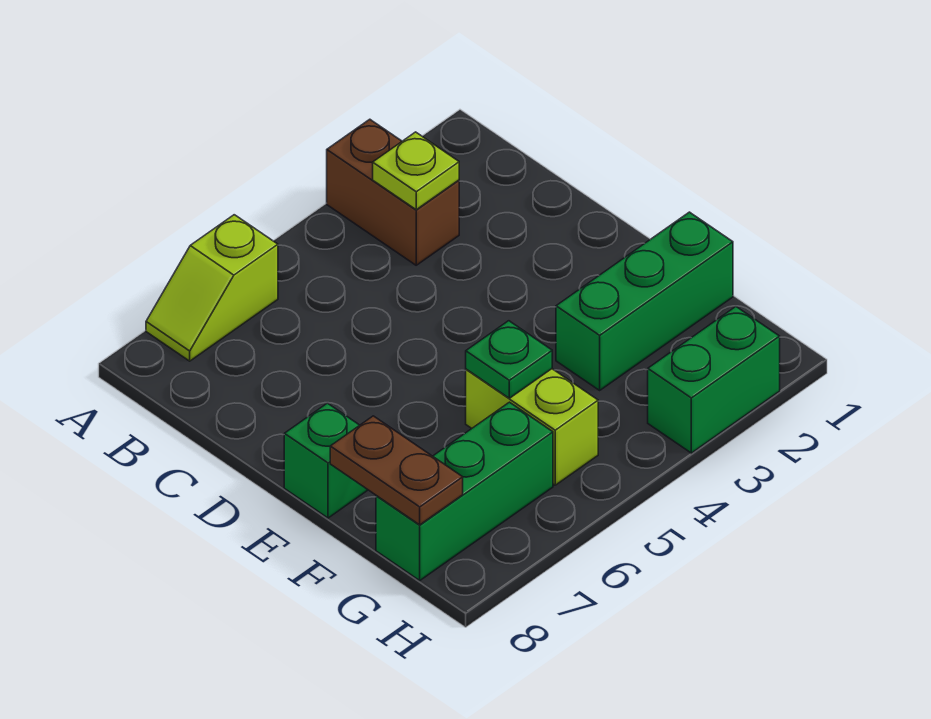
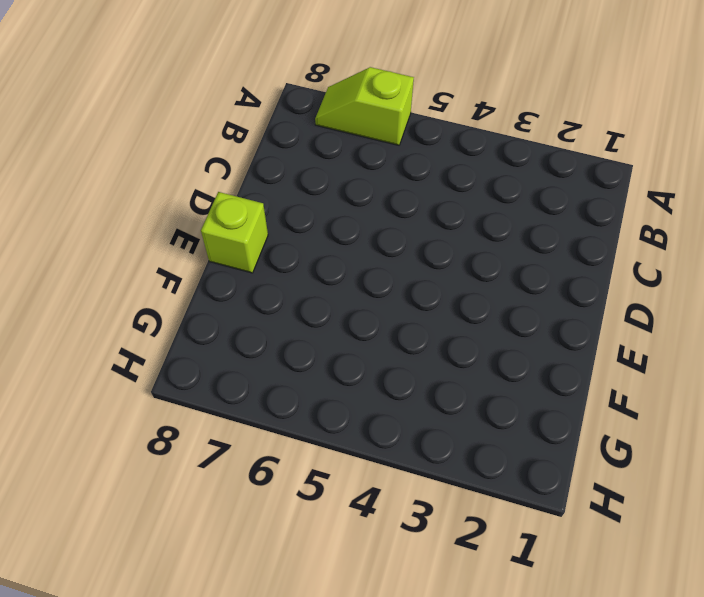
lime brick E8 level 1 -> green brick E8 level 1
none -> brown brick A3:B3 level 1
none -> green brick F1:F3 level 1

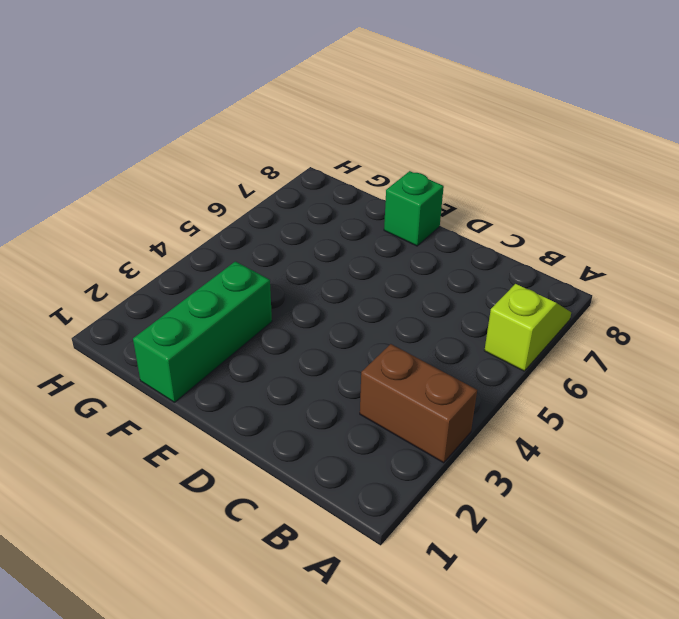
none -> lime brick F5:G5 level 1
none -> green brick G6:G8 level 1

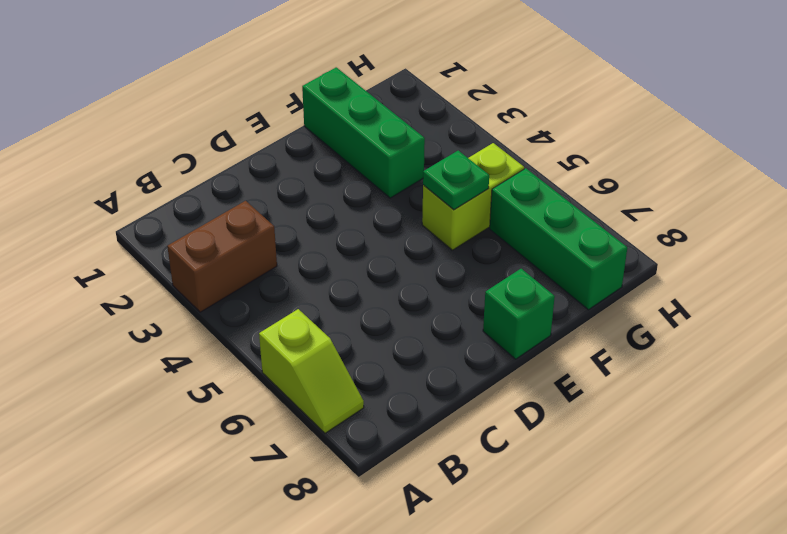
none -> green brick H2:H3 level 1
none -> lime plate B3 level 2

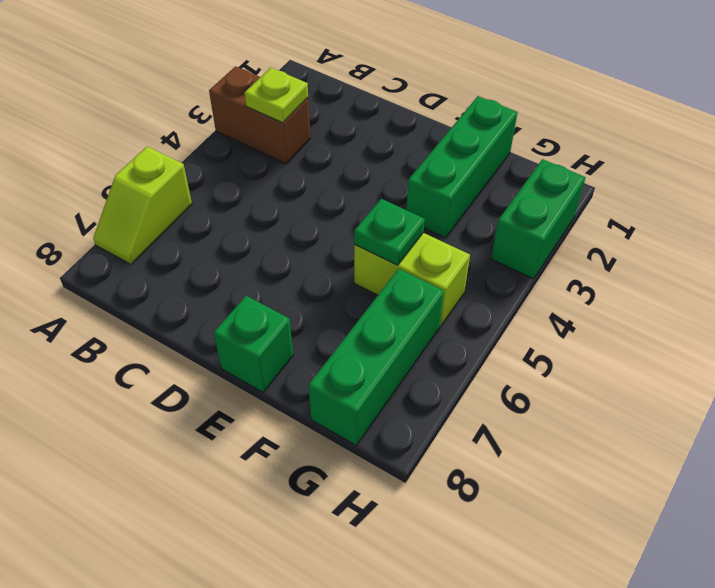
none -> brown plate F8:G8 level 2

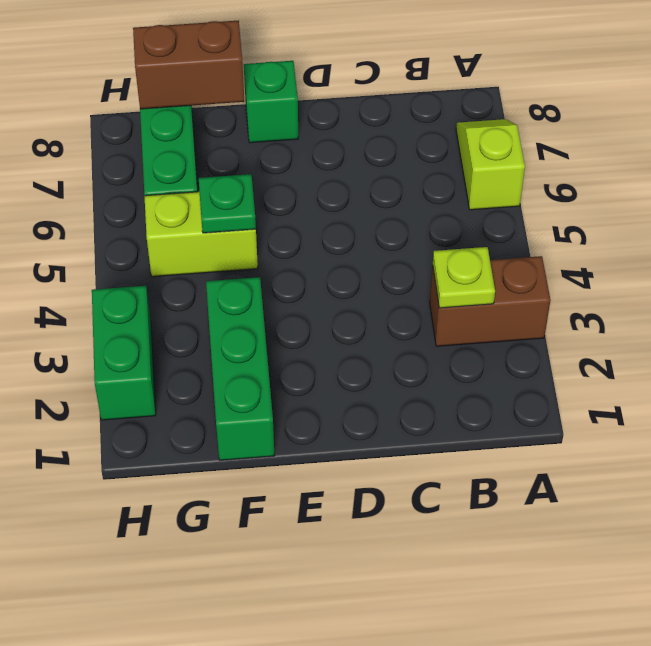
brown brick F8:G8 level 2 -> brown plate F8:G8 level 2

